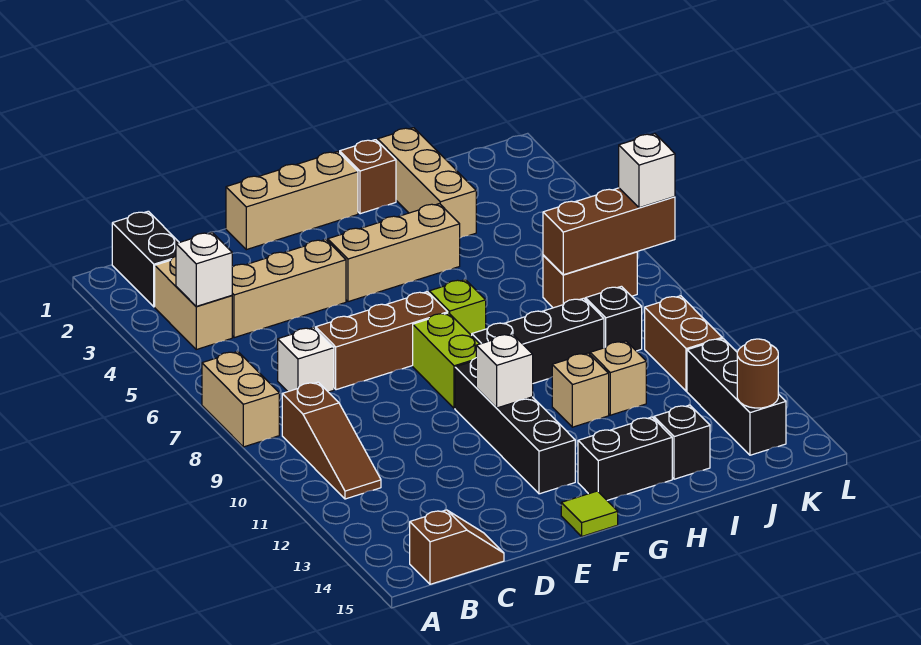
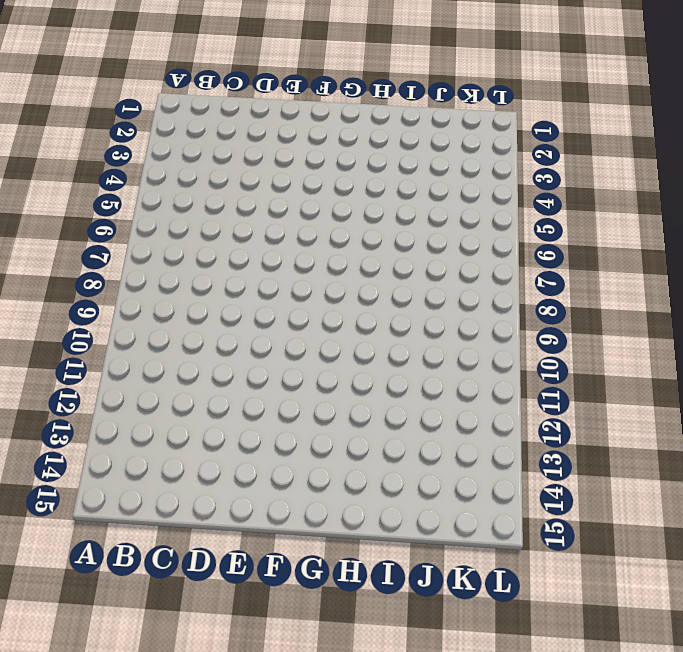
none -> tan brick A7:A8 level 1
none -> black brick B1:B2 level 1
none -> tan brick B3:B4 level 1
none -> brown slope B9:B11 level 1 top 9

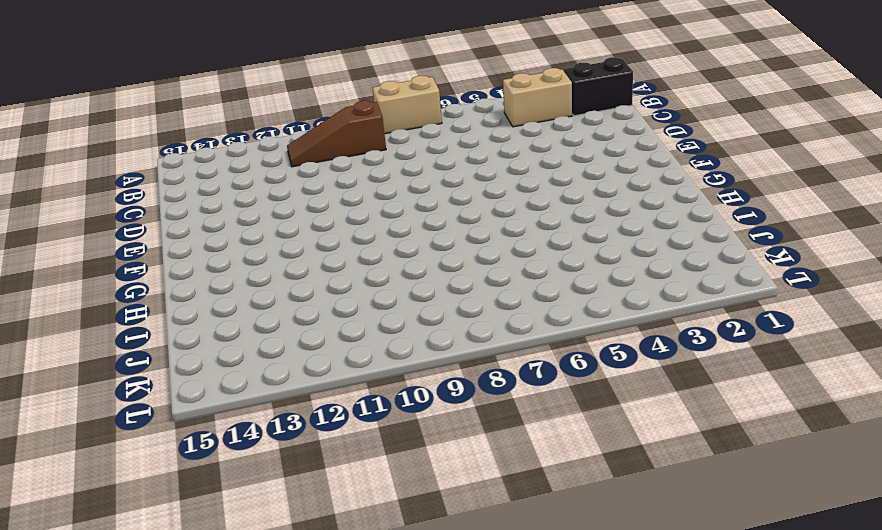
none -> brown slope B15:C15 level 1 top B
none -> tan brick C4:E4 level 1
none -> white brick C7 level 1
none -> brown brick D7:F7 level 1

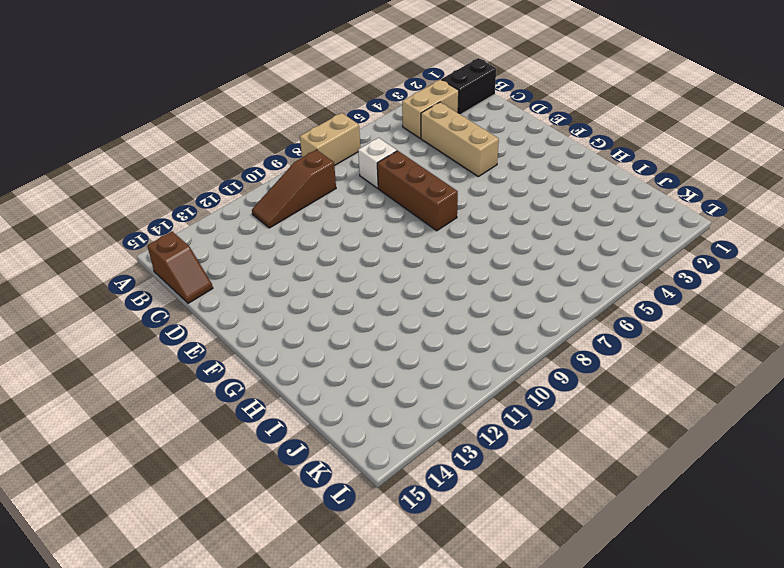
none -> tan brick E1:G1 level 1
none -> tan brick F4:H4 level 1
none -> lime brick F8:F9 level 1
none -> black brick F10:F13 level 1

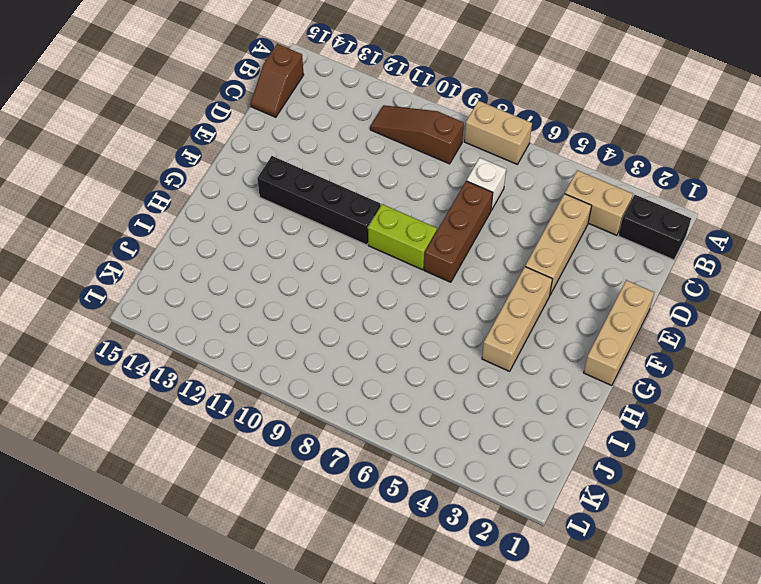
none -> lime tile F15 level 1
none -> lime brick G7 level 1
none -> black brick G9:I9 level 1
none -> black brick G14:H14 level 1

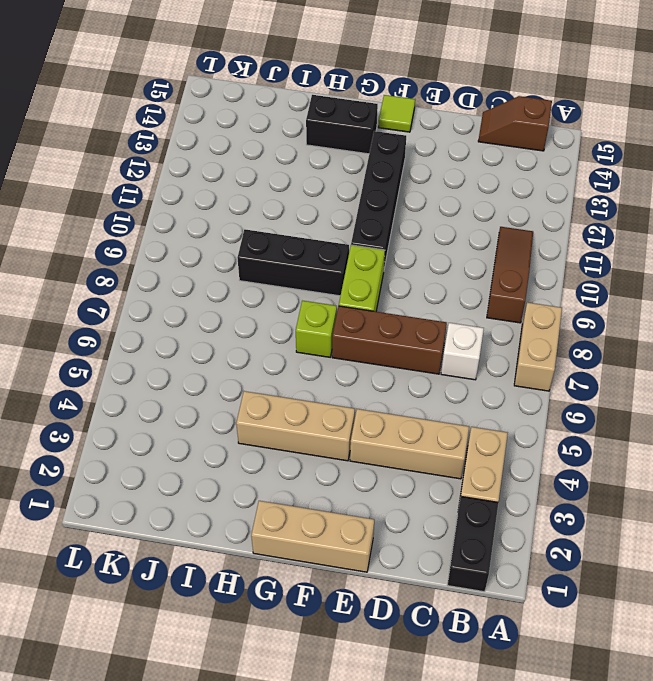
none -> brown brick H1 level 1
none -> tan brick H11 level 1
none -> tan brick I1:I3 level 1
none -> tan brick I11 level 1

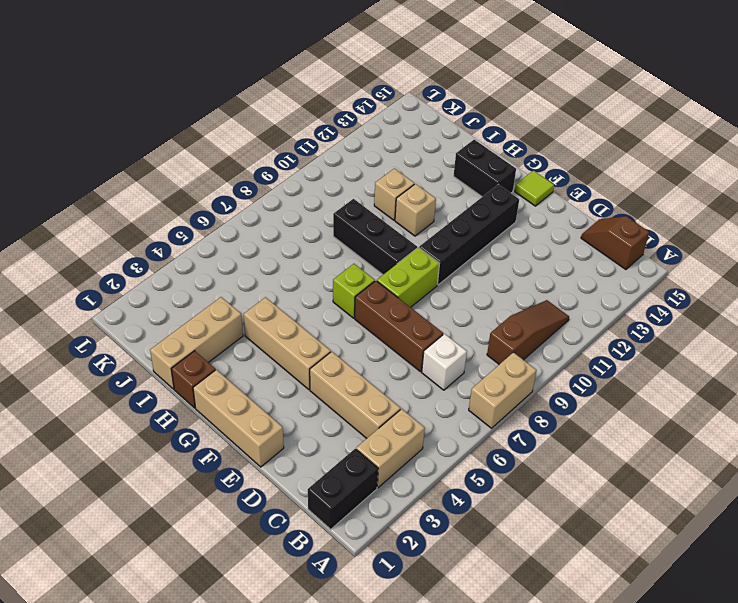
none -> black brick I14 level 1
none -> brown brick J7:K7 level 1
none -> black brick J9 level 1
none -> brown brick K10:K11 level 1

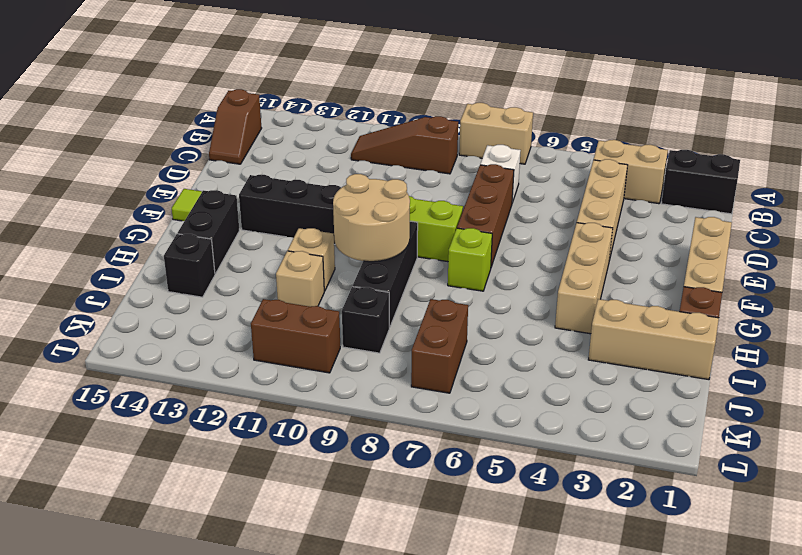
tan round brick G9:H10 level 2 -> none
none -> black brick K12:K14 level 1
none -> white brick B4 level 2
none -> white brick F11 level 2
none -> brown brick J7:L7 level 2

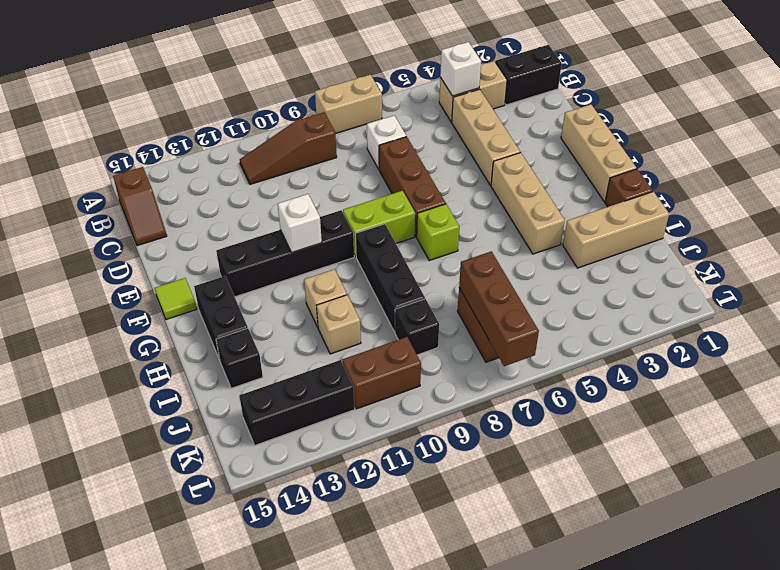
none -> brown round brick K14 level 2
none -> white brick L7 level 3

